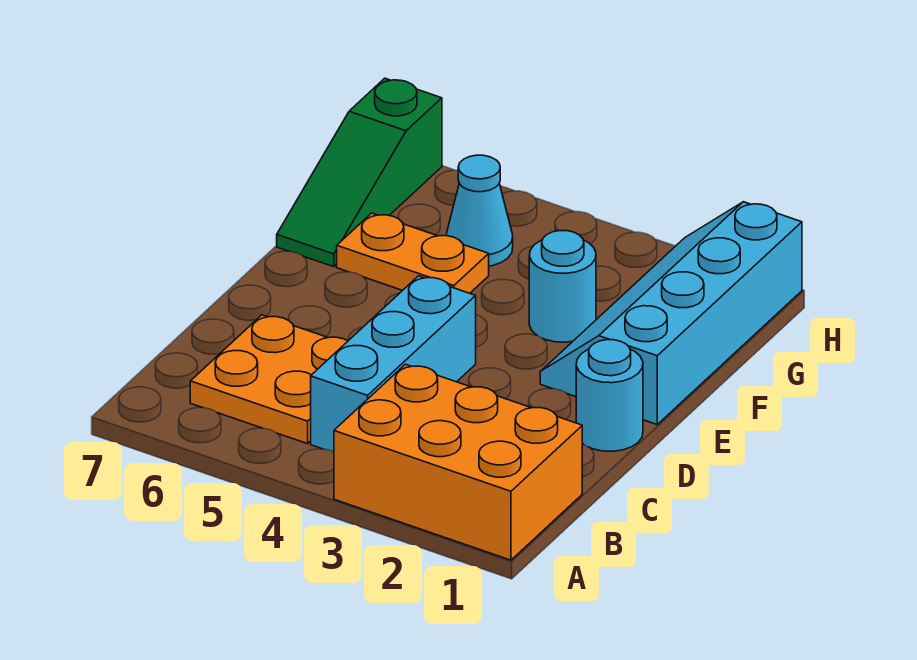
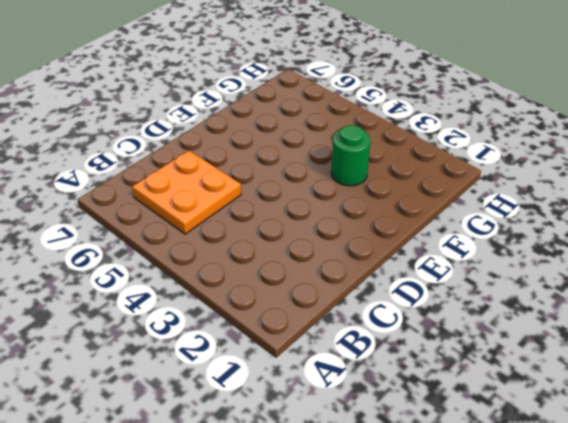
green round brick F3 level 1 -> cyan round brick F3 level 1
none -> orange brick A1:B3 level 1
none -> cyan brick B4:D4 level 1

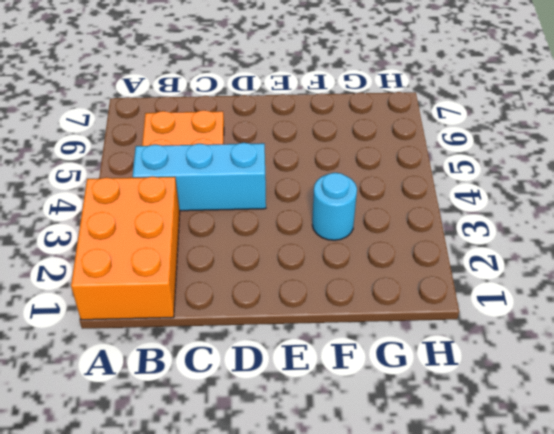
none -> cyan round brick D1 level 1
none -> cyan slope E1:H2 level 1 top 1

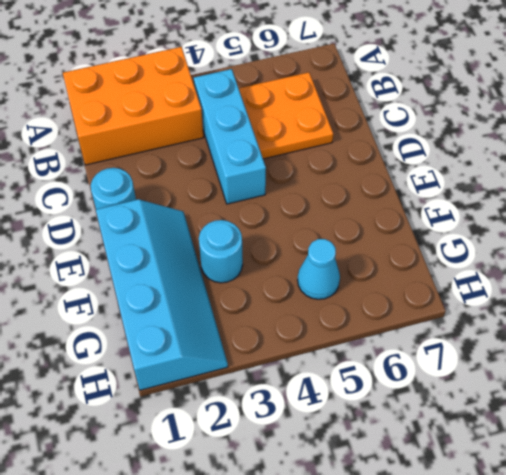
none -> orange plate F5:F6 level 1
none -> green slope F7:H7 level 1 top H

